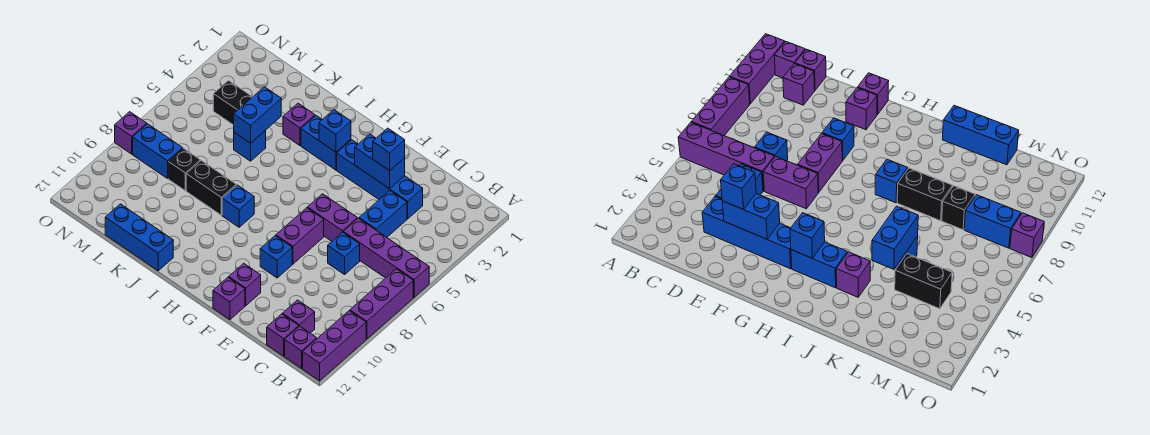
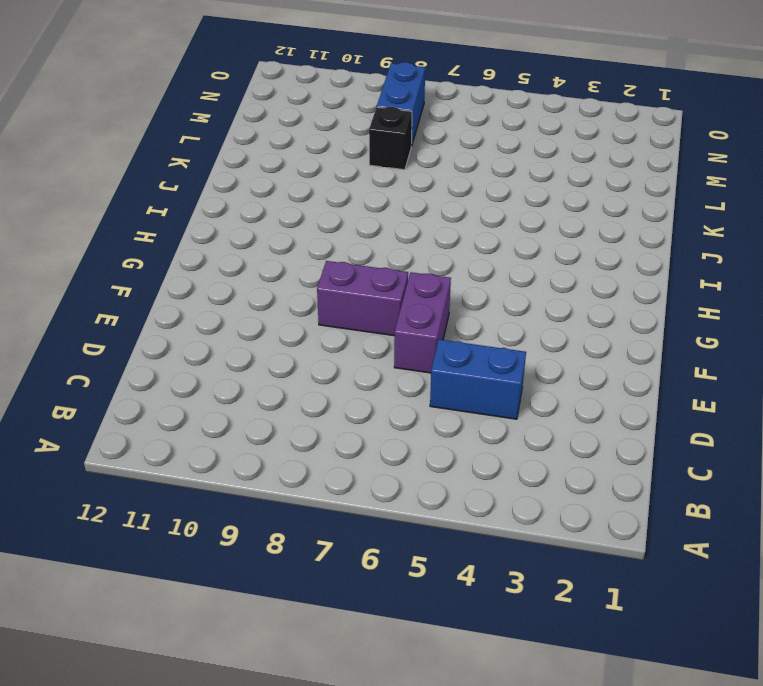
none -> purple brick A6:D6 level 1
none -> purple brick A7:A9 level 1
none -> purple brick A10:A12 level 1

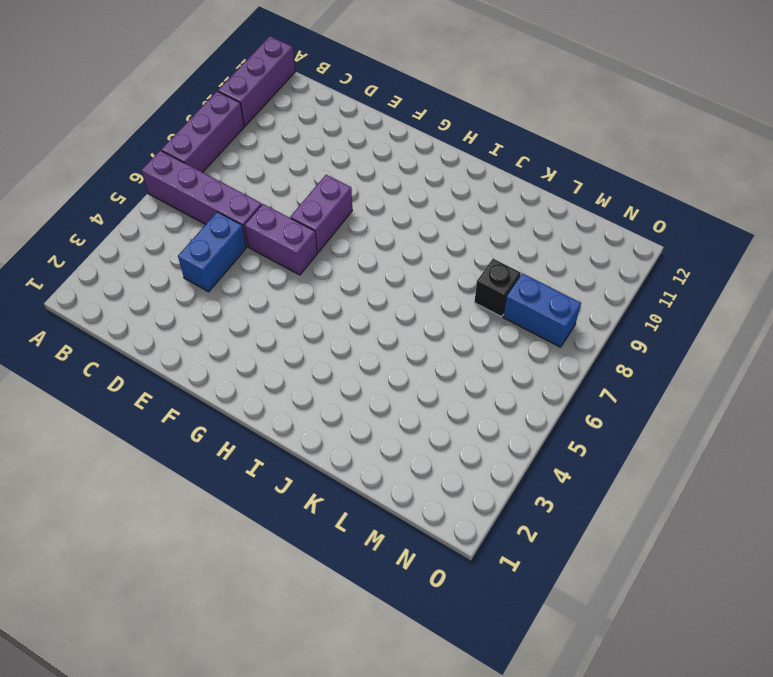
none -> purple brick B12 level 1
none -> purple brick C11 level 1
none -> purple brick C12 level 1

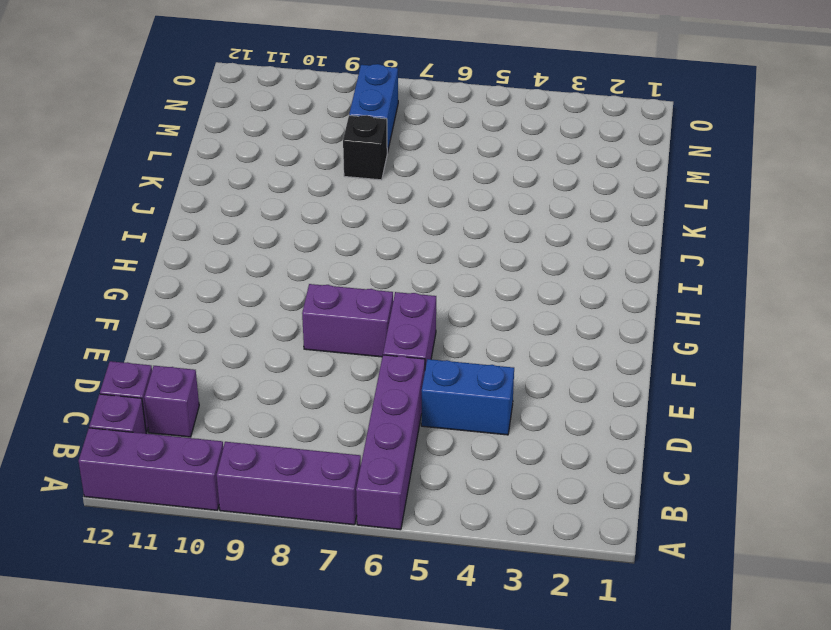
none -> blue brick D3:G3 level 1
none -> blue brick D7 level 1
none -> blue brick F9 level 1

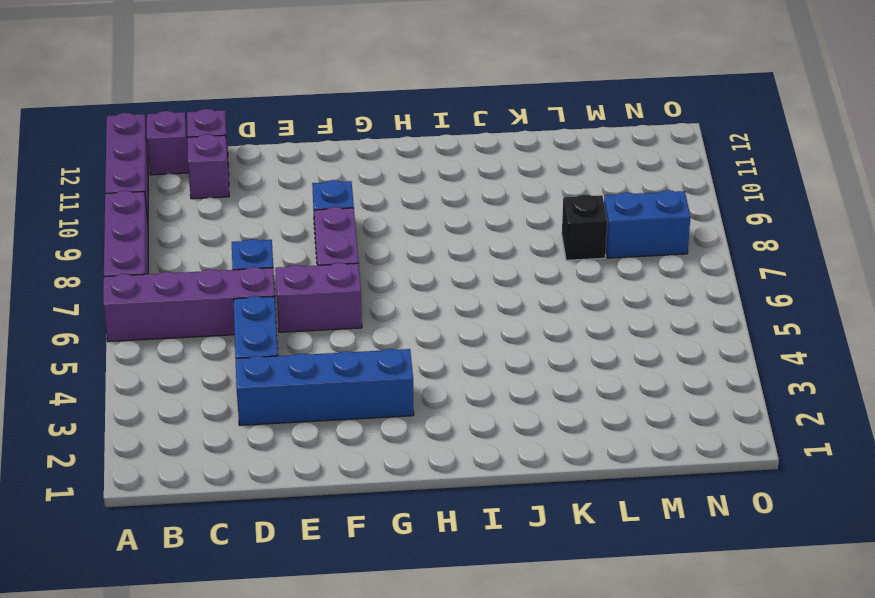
none -> purple brick F11 level 1
none -> purple brick F12 level 1
none -> blue brick H3:I3 level 1

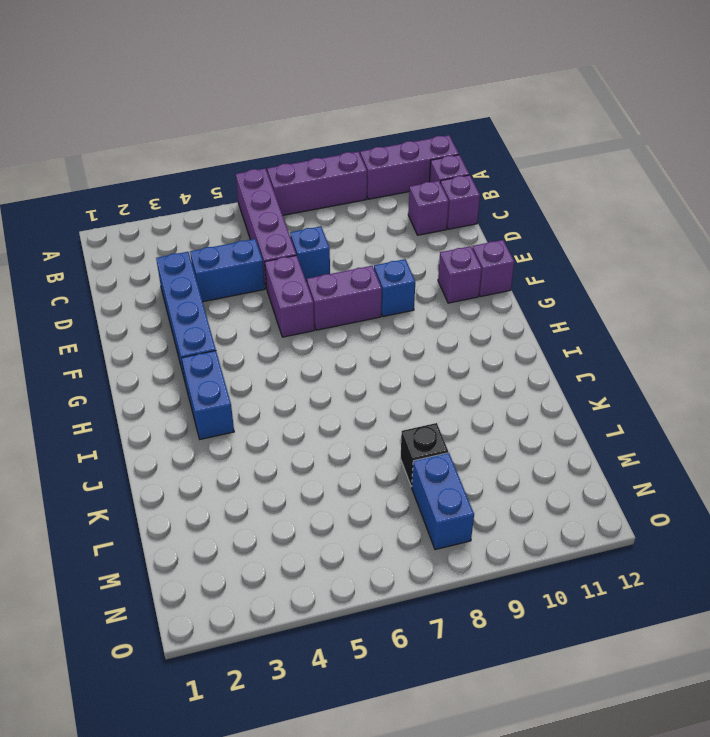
none -> blue brick I8 level 1
none -> purple brick J3 level 1
none -> black brick J8:K8 level 1

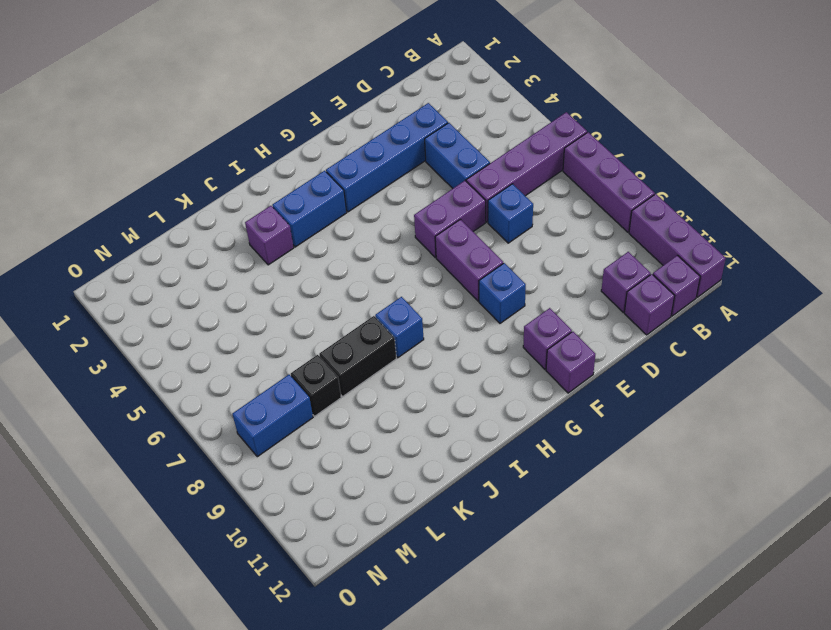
none -> blue brick J12:L12 level 1
none -> blue brick K5 level 1
none -> black brick L4:M4 level 1

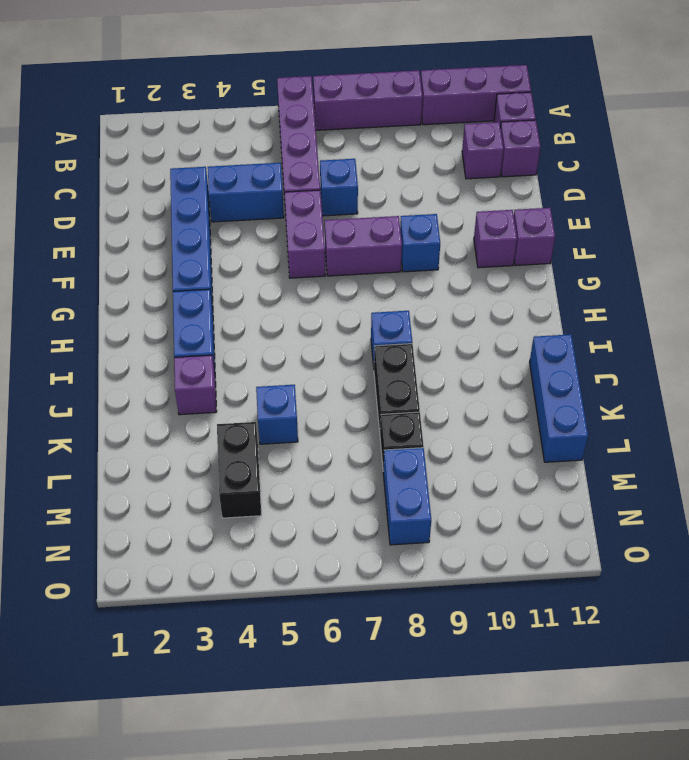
none -> purple brick O8 level 1
none -> blue brick E3:F3 level 2
none -> blue brick H3 level 2

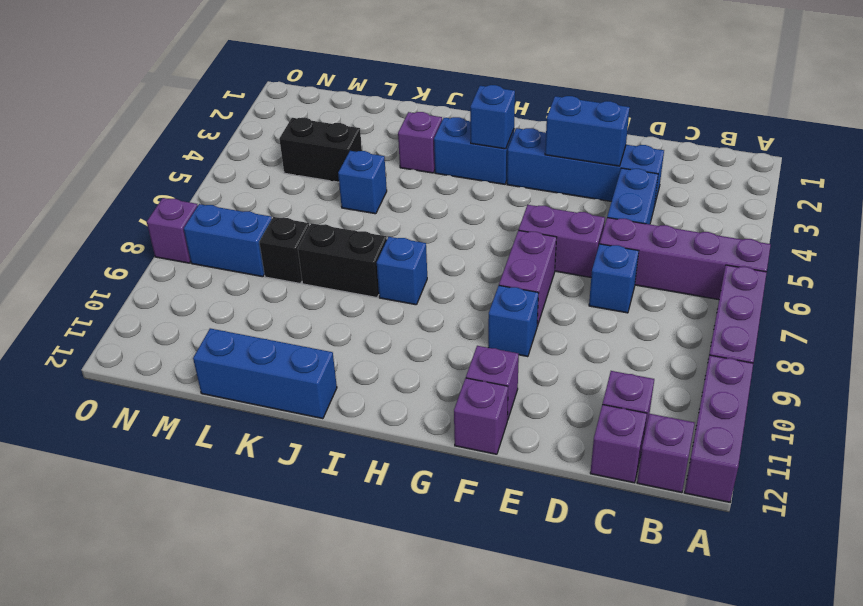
none -> blue brick K4:K5 level 2
none -> blue brick E3 level 3

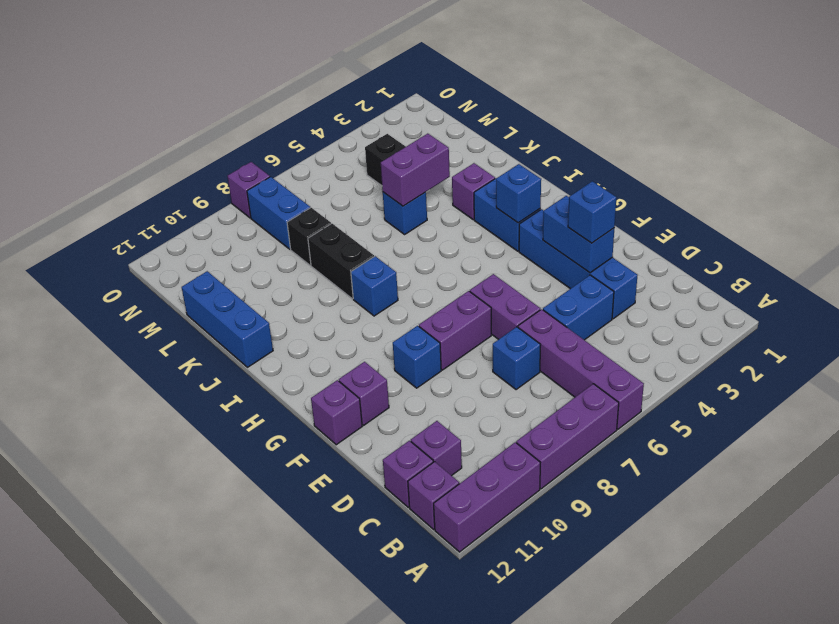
purple brick K4:K5 level 2 -> blue brick K4:K5 level 2

